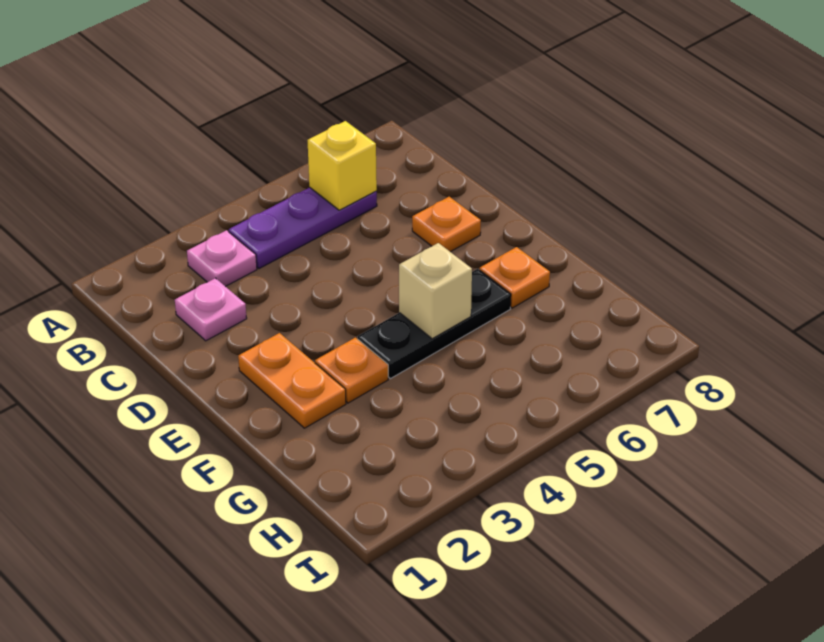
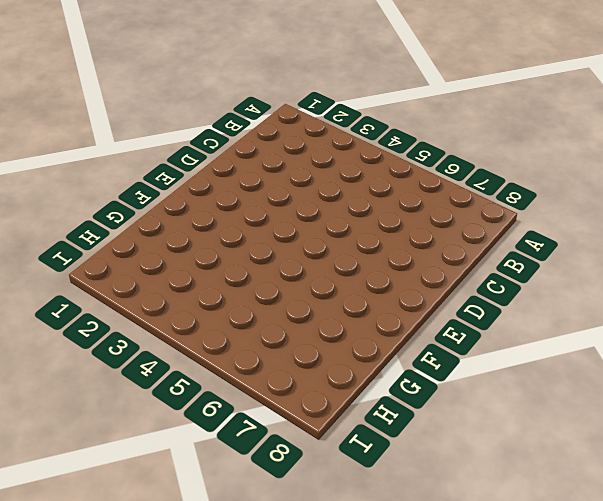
none -> pink plate B3 level 1
none -> purple plate B4:B6 level 1

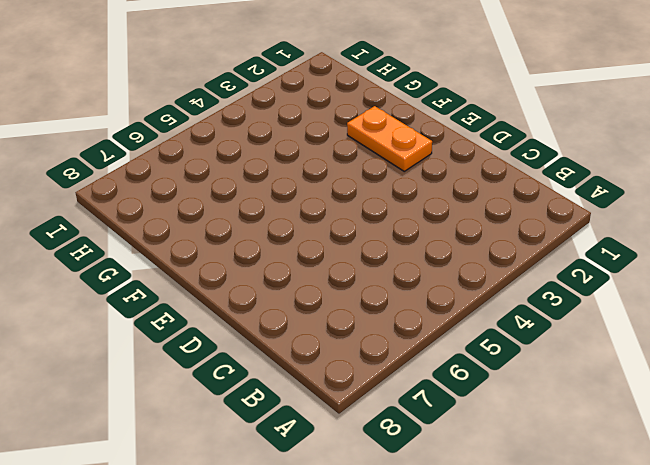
none -> pink plate B3 level 1
none -> purple plate B4:B6 level 1

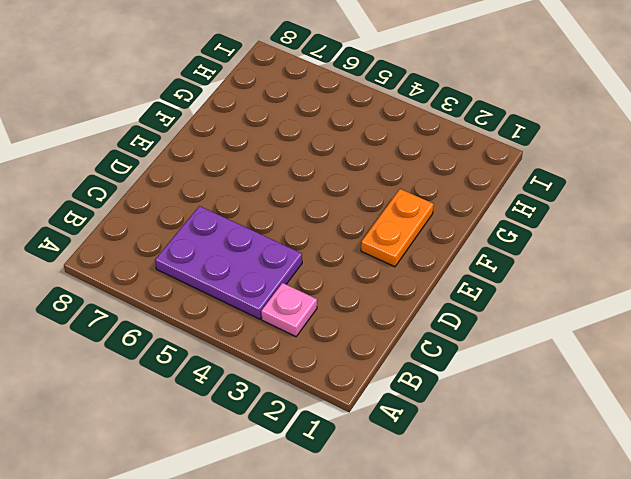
purple plate B4:C6 level 1 -> purple plate B4:B6 level 1
none -> pink plate C2 level 1
none -> orange plate D7 level 1

